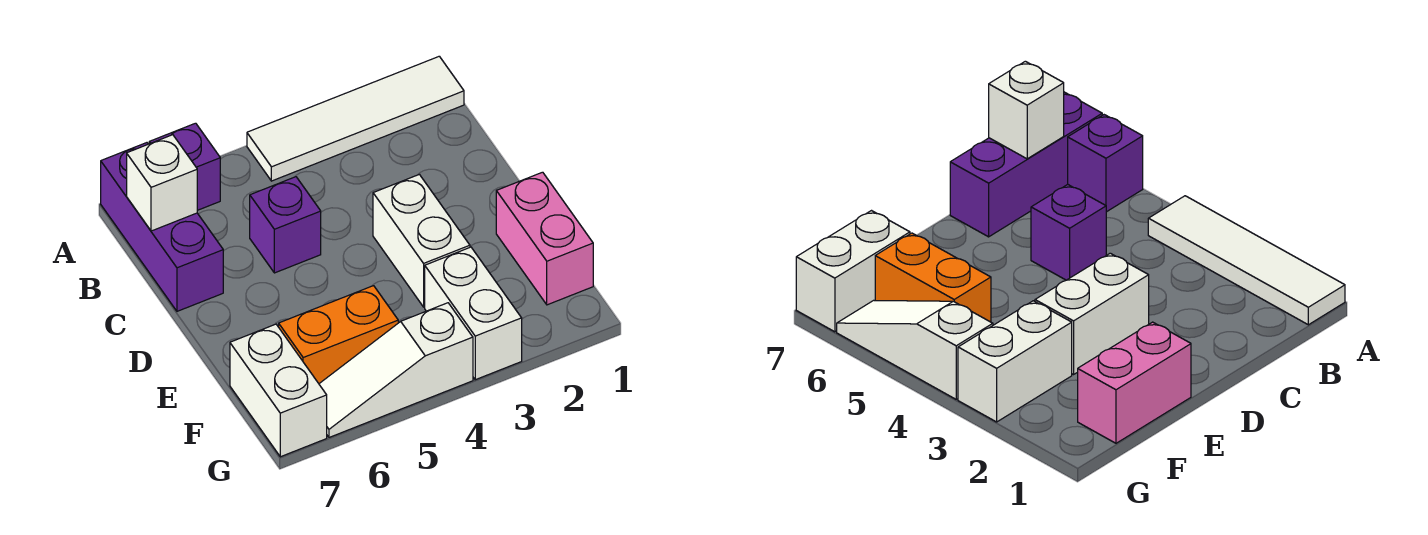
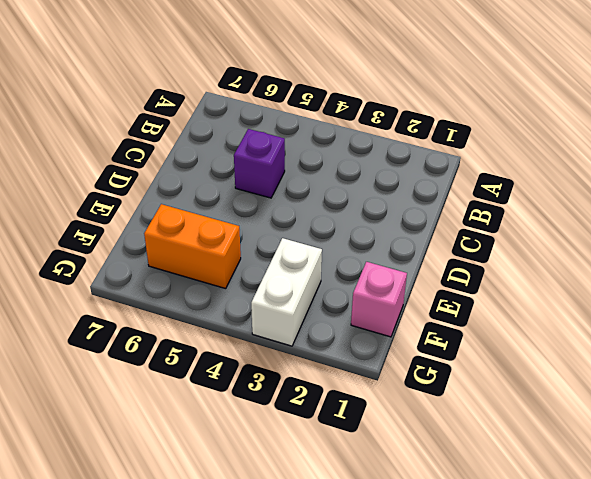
pink brick F1 level 1 -> pink brick E1:F1 level 1
none -> white tile A1:A4 level 1
none -> purple brick A6 level 1

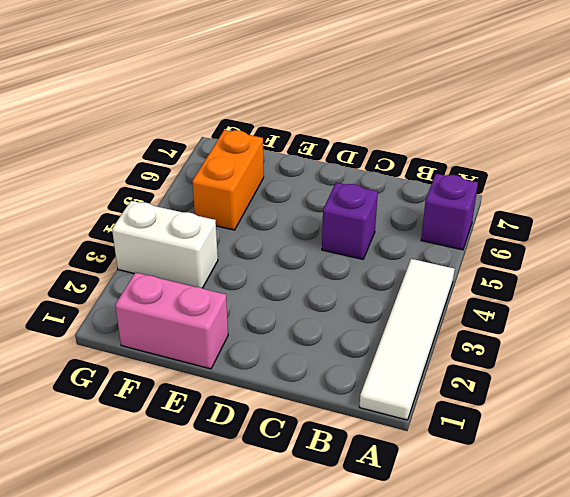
none -> purple brick A7:C7 level 1
none -> white brick D3:E3 level 1

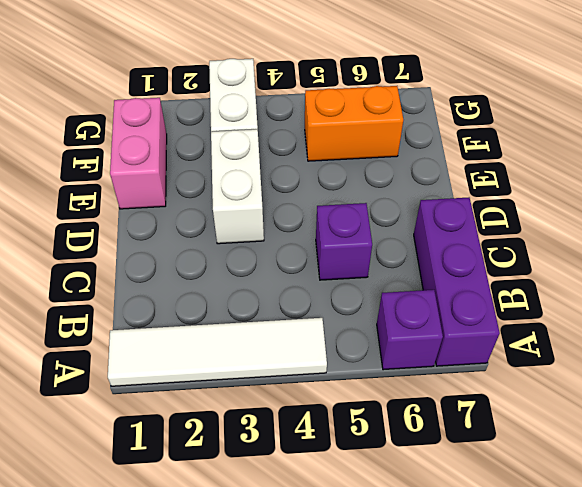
none -> white brick F7:G7 level 1
none -> white slope G4:G6 level 1 top 4

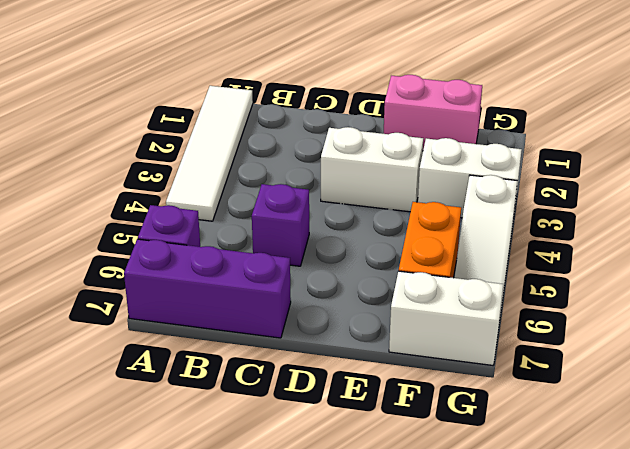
none -> white brick B7 level 2

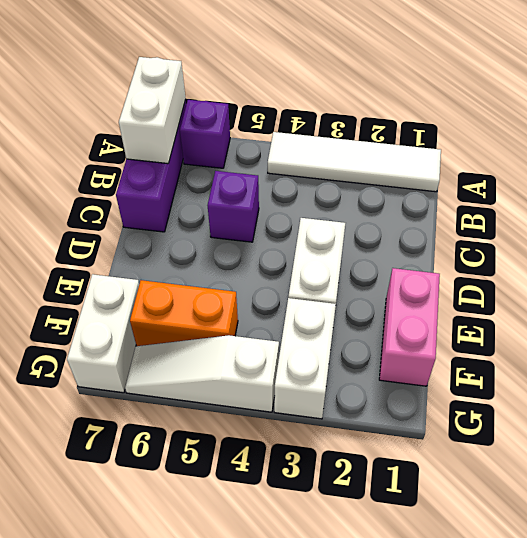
white brick A7:B7 level 2 -> white brick B7 level 2

